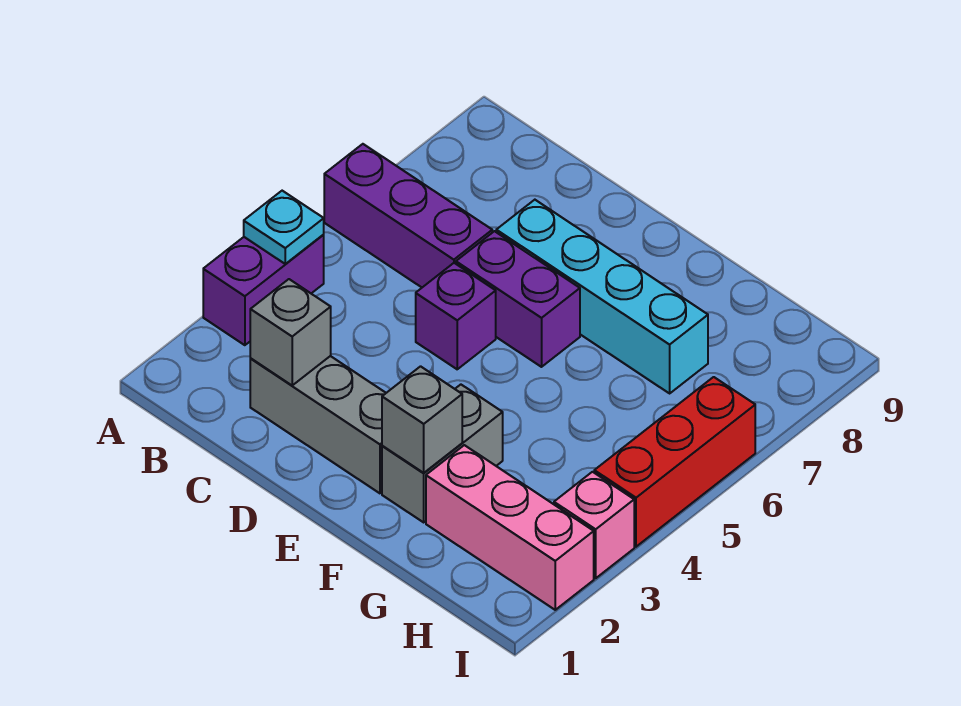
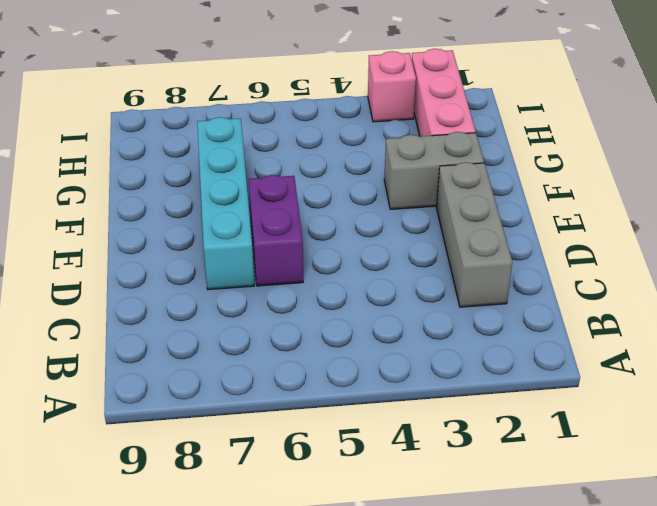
none -> purple brick A3:A4 level 1
none -> purple brick A6:C6 level 1
none -> purple brick D5 level 1

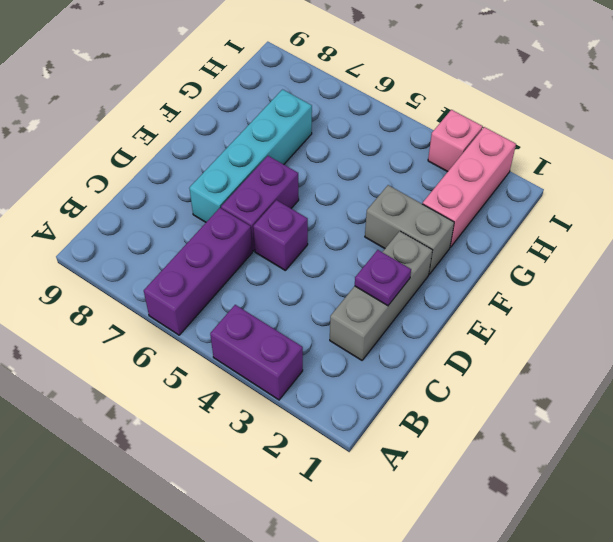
purple plate D2 level 2 -> none
none -> red brick I4:I6 level 1
none -> cyan plate A4 level 2
none -> grey brick C2 level 2

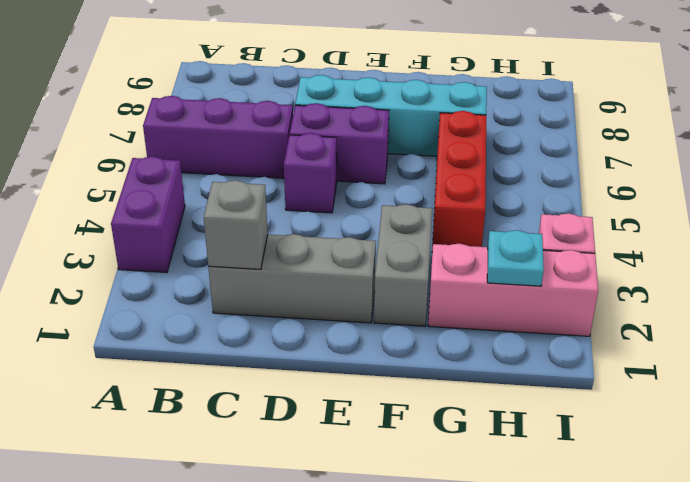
red brick G4:G6 level 1 -> red brick I4:I6 level 1
cyan plate H2 level 2 -> cyan plate A4 level 2
none -> grey brick F2 level 2

